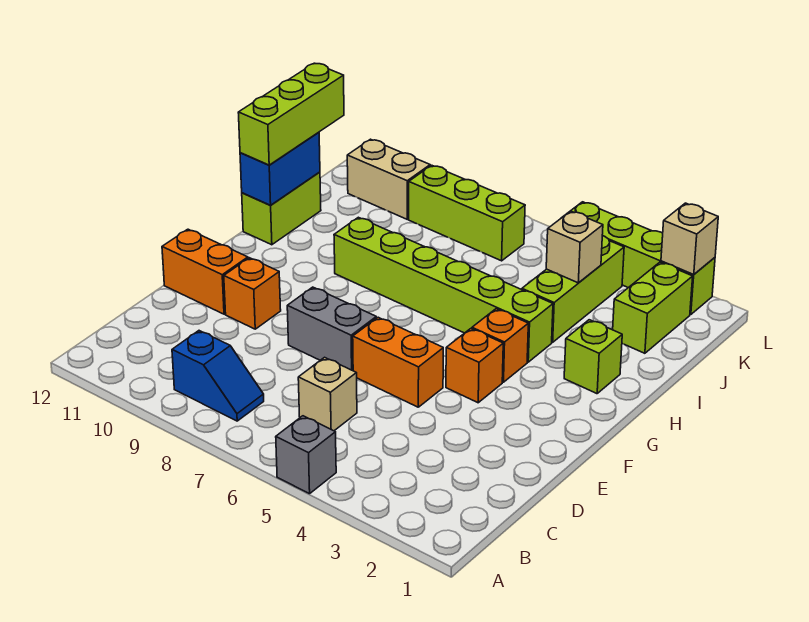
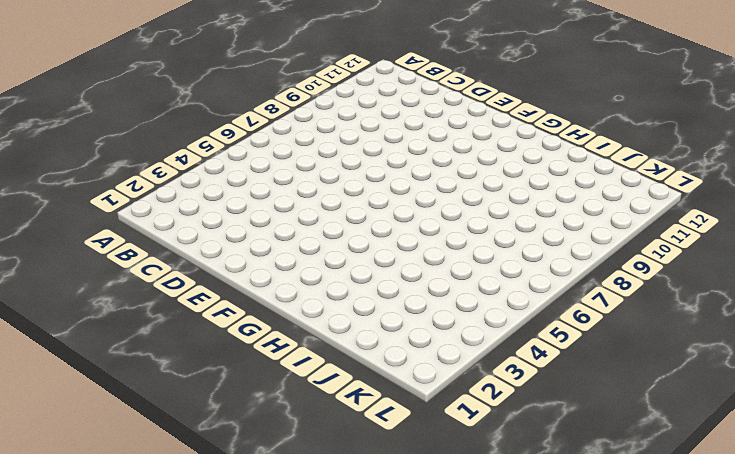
none -> grey brick A5 level 1
none -> blue slope B8:B9 level 1 top 9
none -> tan brick C6 level 1

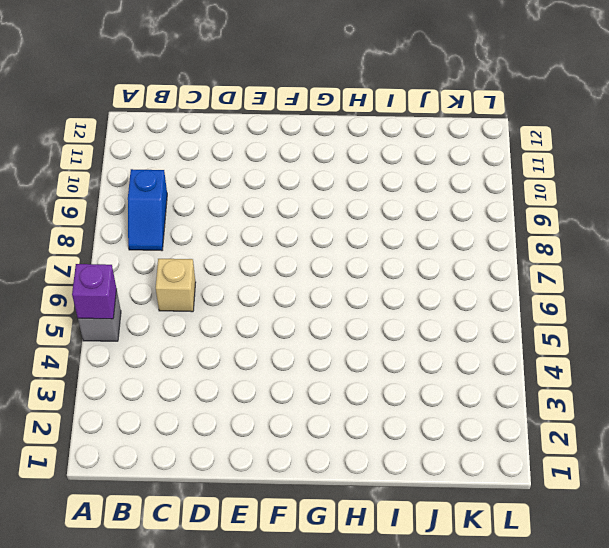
purple brick A5 level 2 -> none
none -> orange brick E5:E6 level 1
none -> grey brick E7:E8 level 1
none -> orange brick E10 level 1

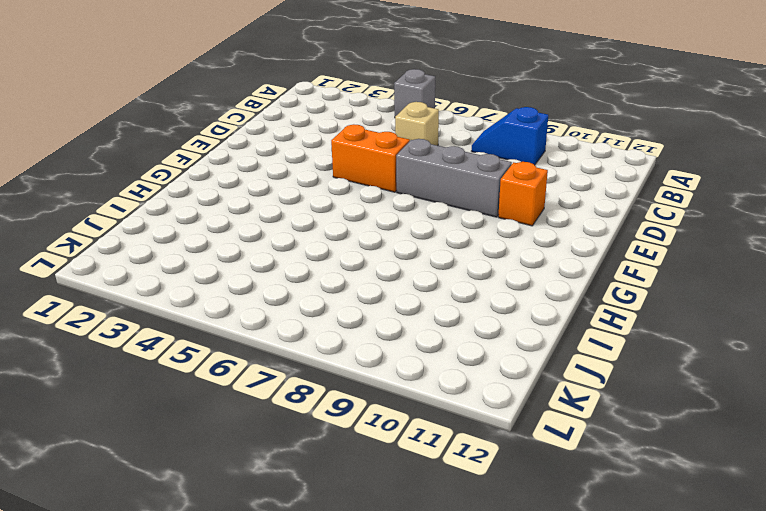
grey brick E7:E9 level 1 -> grey brick E7:E8 level 1
none -> orange brick E11:E12 level 1
none -> orange brick F4 level 1
none -> orange brick G4 level 1

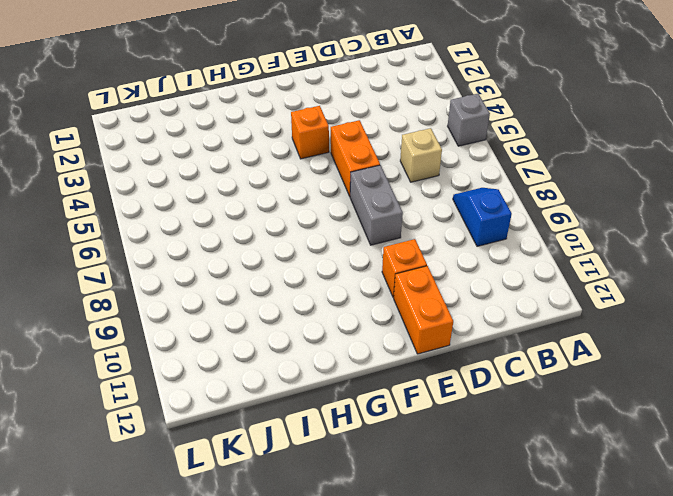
none -> orange brick G4 level 1
none -> lime brick H2 level 1
none -> lime brick H4:H9 level 1

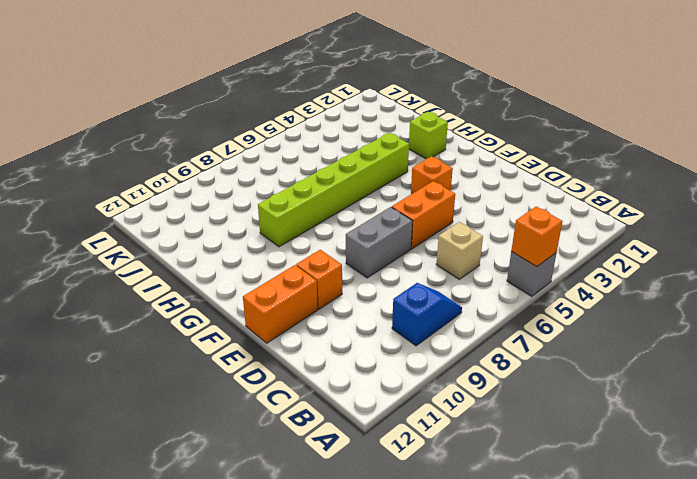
orange brick A5 level 2 -> orange brick G4 level 1
none -> lime brick H12:I12 level 1
none -> lime brick I4:K4 level 1
none -> lime brick J2:K2 level 1

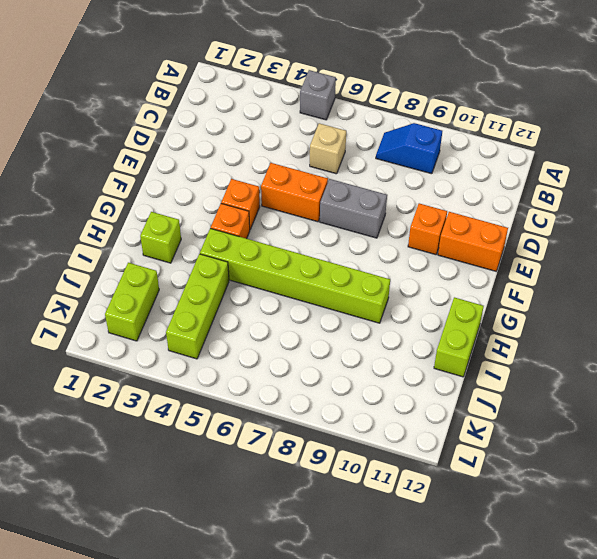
none -> lime brick K7:K9 level 1
none -> tan brick K10:K11 level 1
none -> lime brick L2:L5 level 1

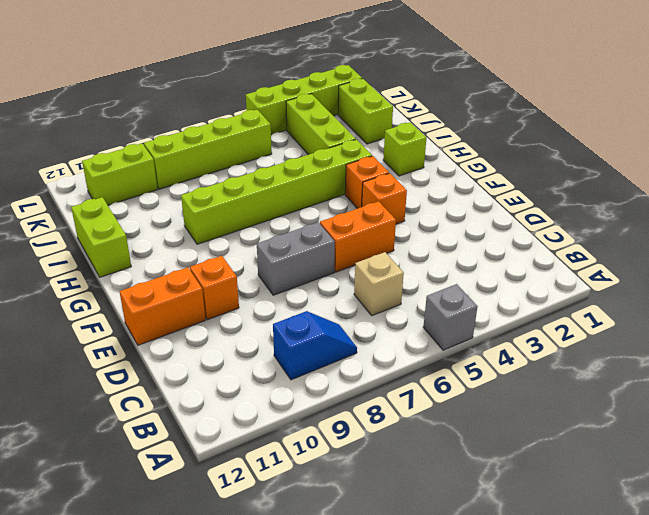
lime brick K6:K9 level 1 -> lime brick K7:K9 level 1
lime brick K10:K11 level 1 -> tan brick K10:K11 level 1
none -> blue brick H12:I12 level 2
none -> tan brick J4 level 2
none -> tan brick L2 level 2

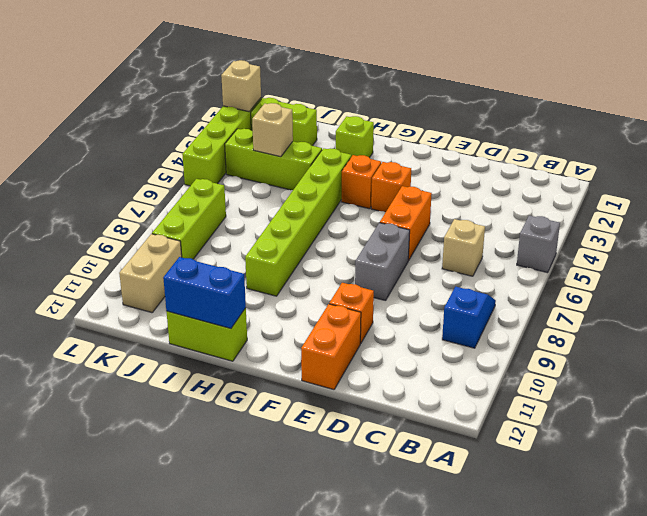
none -> lime brick H12:J12 level 3

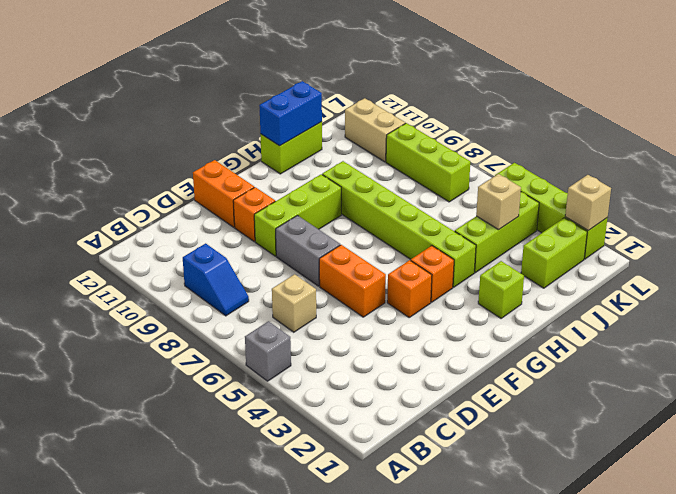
lime brick E9:G9 level 1 -> lime brick H12:J12 level 3

